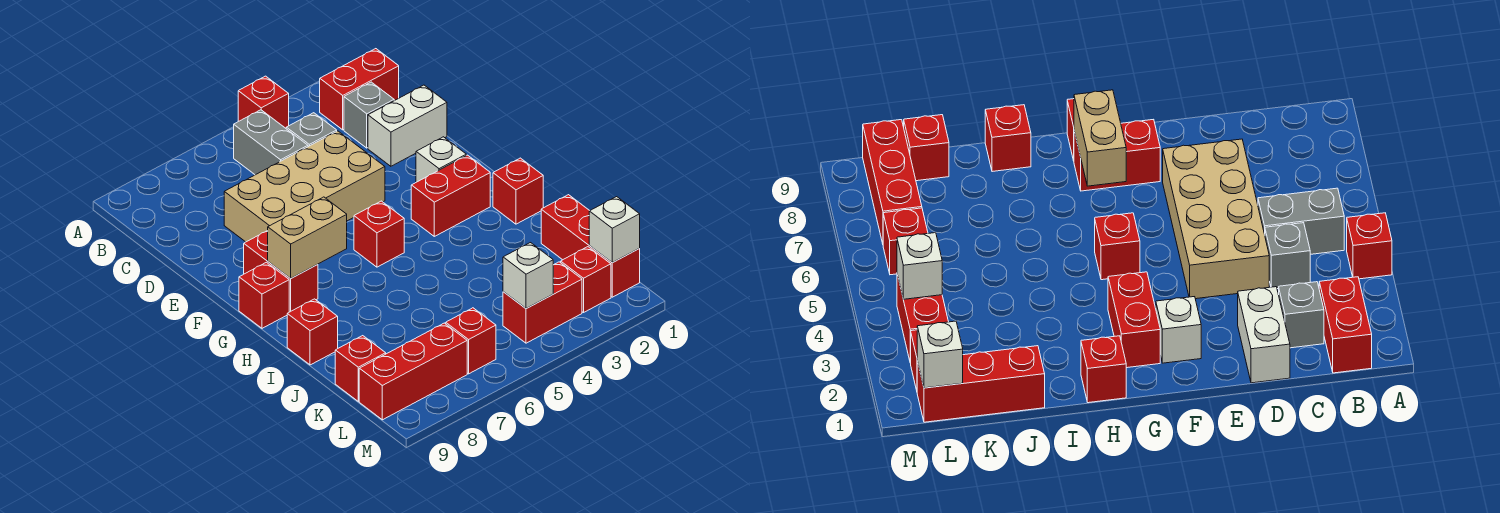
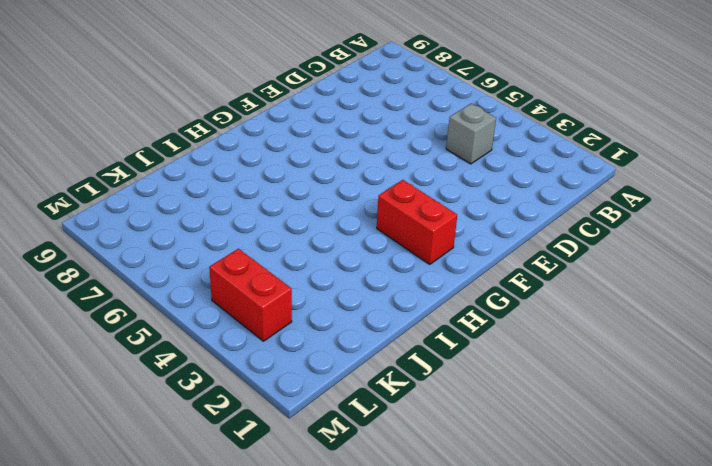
none -> red brick A4 level 1
none -> red brick B1:B2 level 1
none -> grey brick B5:C5 level 1

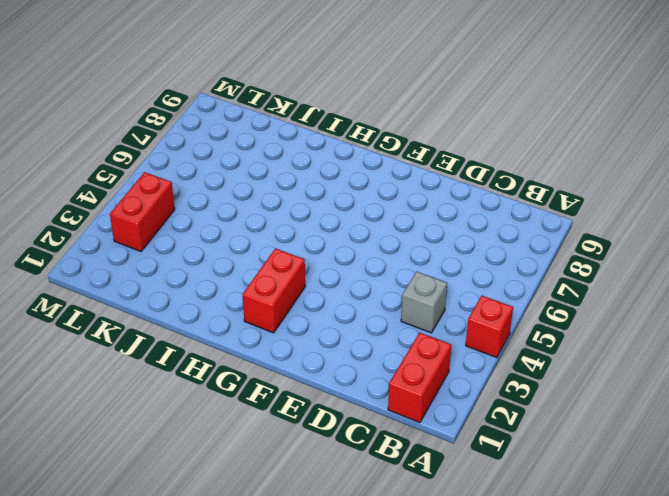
none -> grey brick B5:C5 level 1
none -> grey brick C2 level 1
none -> white brick D1:D2 level 1

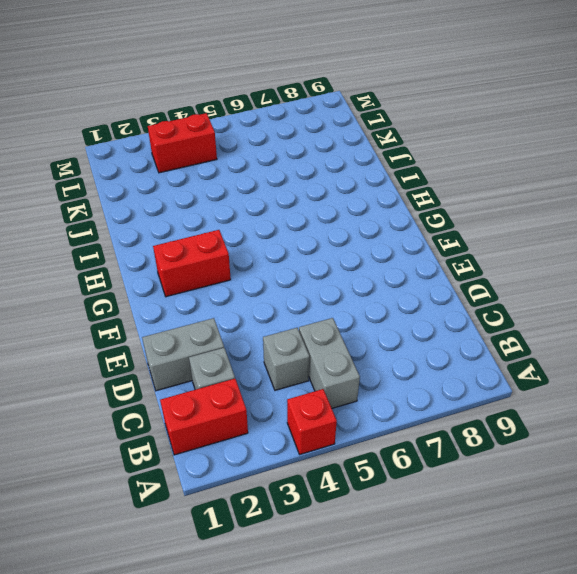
grey brick D1:D2 level 1 -> white brick D1:D2 level 1
none -> tan brick D4:E7 level 1
none -> white brick F2 level 1
none -> red brick F8:G8 level 1

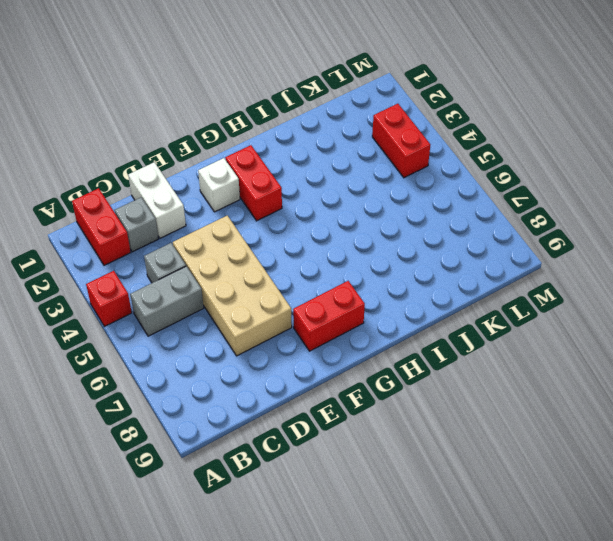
none -> red brick G5 level 1
none -> red brick G9 level 1
none -> red brick H1 level 1

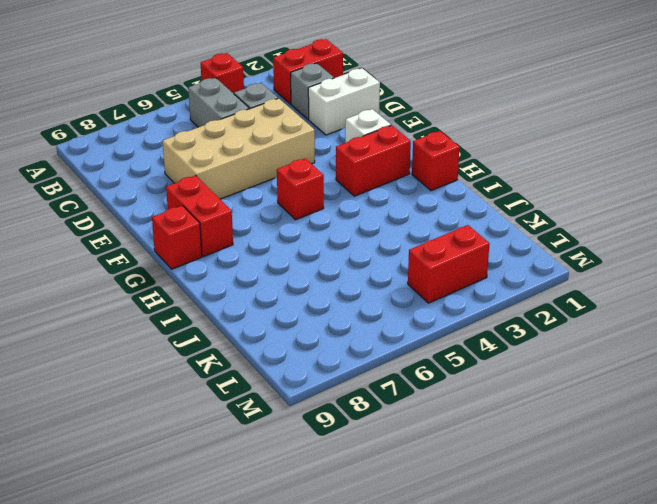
none -> red brick I9 level 1
none -> red brick J1:L1 level 1
none -> red brick K9 level 1

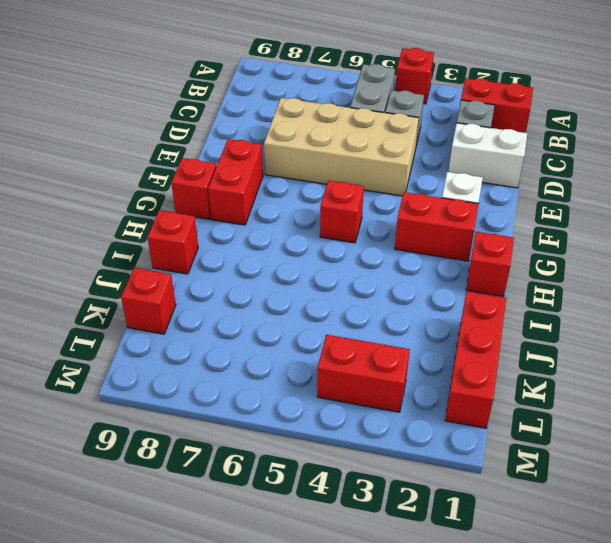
none -> red brick L2 level 1
none -> red brick L6 level 1
none -> red brick L7:L9 level 1

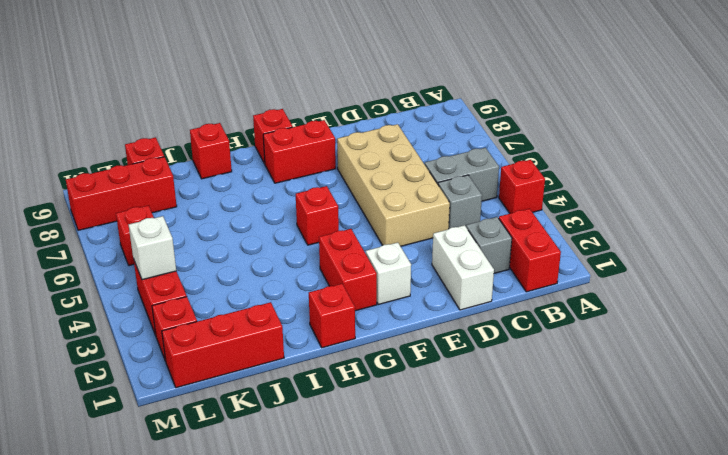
red brick K8:M8 level 1 -> red brick L7:L9 level 1
none -> tan brick G7:G8 level 2
none -> white brick L1 level 2

